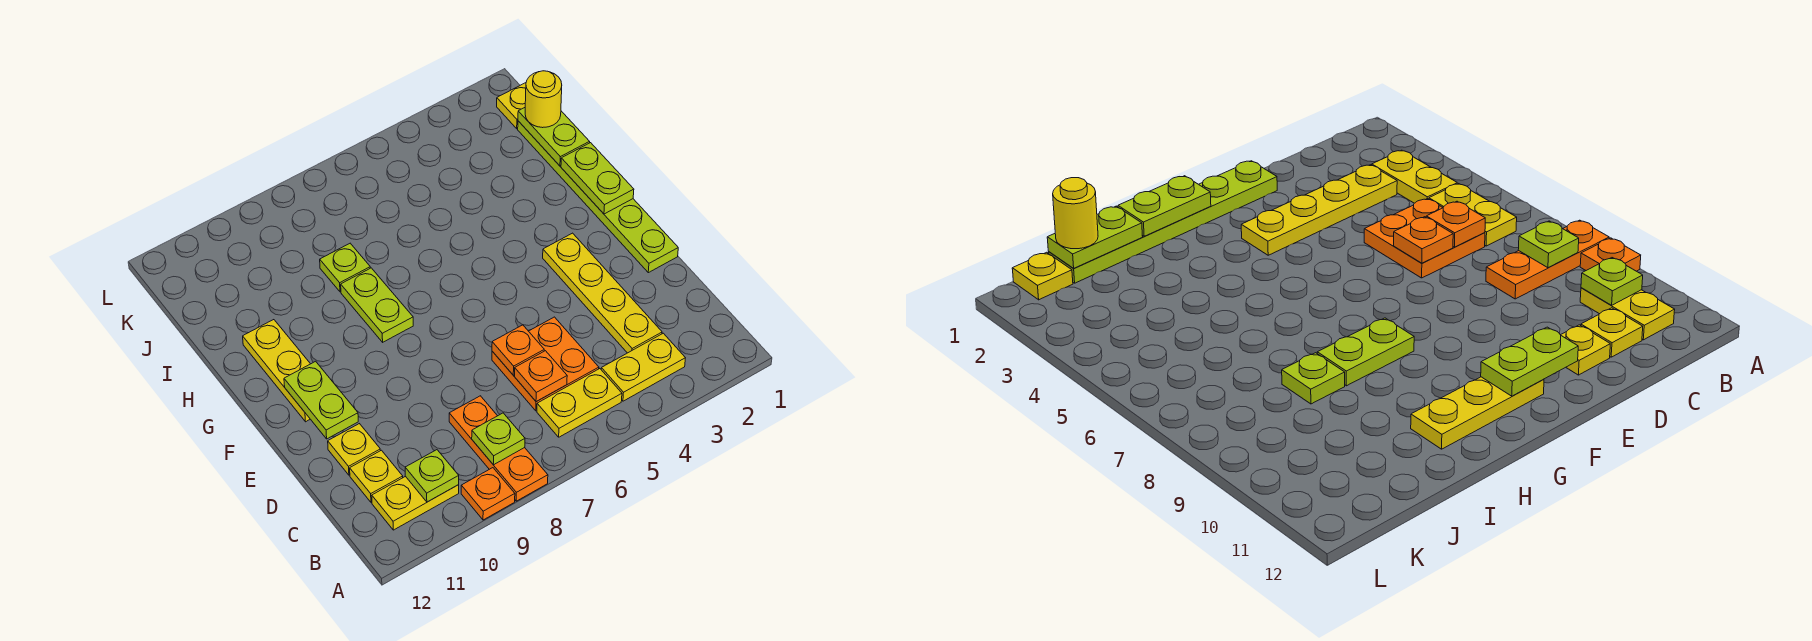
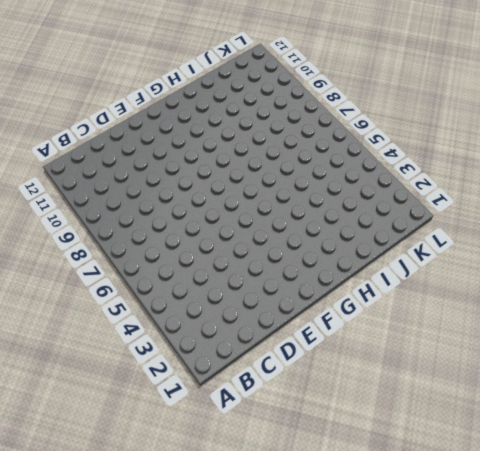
none -> orange plate A8:C8 level 1
none -> orange plate A9 level 1
none -> yellow plate B3:B4 level 1

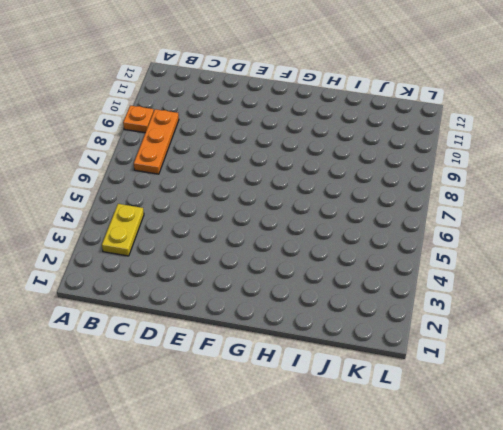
orange plate B7:B9 level 1 -> orange plate A8:C8 level 1
none -> yellow plate B5:B6 level 1
none -> yellow plate B10:B11 level 1
none -> yellow plate C3:F3 level 1

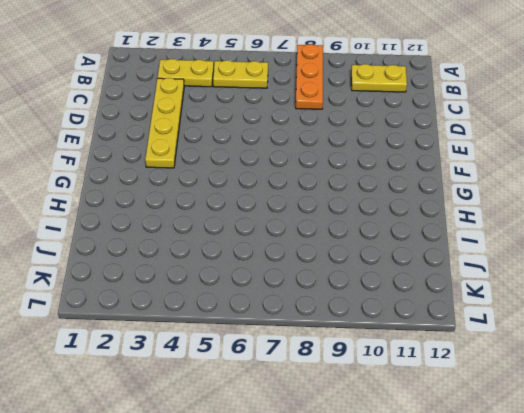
none -> orange plate A9 level 1
none -> orange plate C5:D6 level 1
none -> yellow plate C11 level 1

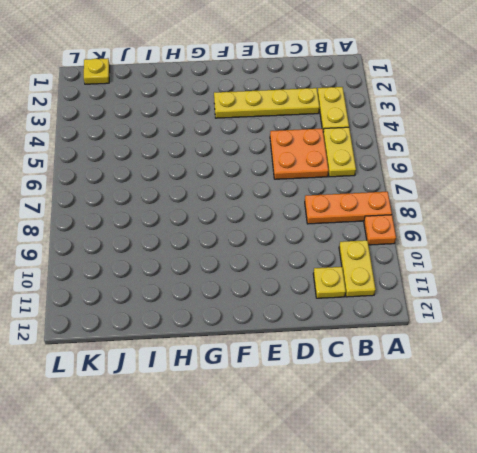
none -> yellow plate D11 level 1
none -> lime plate E1:J1 level 1
none -> yellow plate F11:H11 level 1

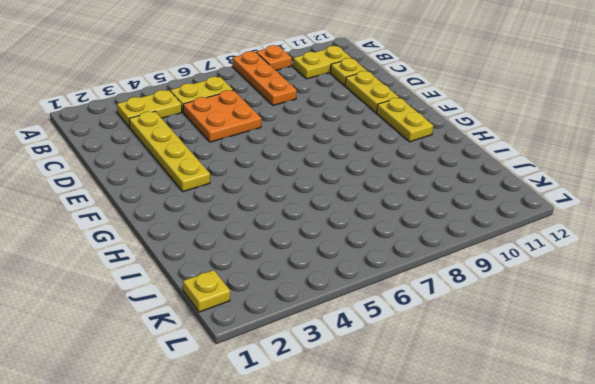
yellow plate D11:E11 level 1 -> yellow plate D11 level 1
yellow plate F11:G11 level 1 -> yellow plate F11:H11 level 1
none -> lime plate E1:J1 level 1
none -> lime plate G8:H8 level 1
none -> lime plate I8 level 1

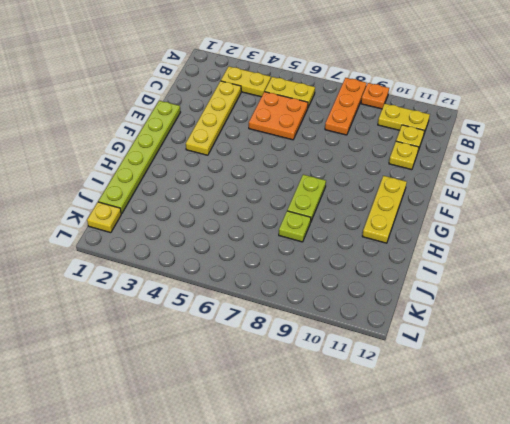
none -> lime plate B8 level 2
none -> lime plate B10 level 2
none -> orange plate C6 level 2

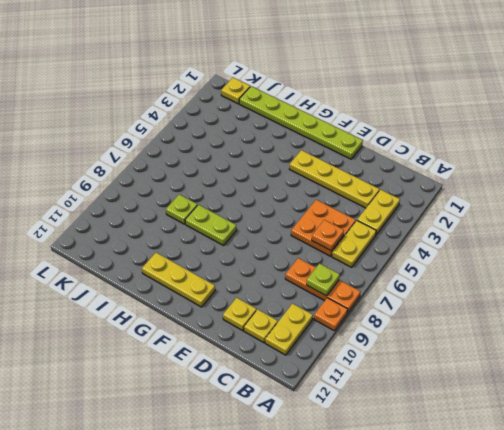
none -> lime plate B10 level 2
none -> orange plate D6 level 2
none -> lime plate E11:F11 level 2

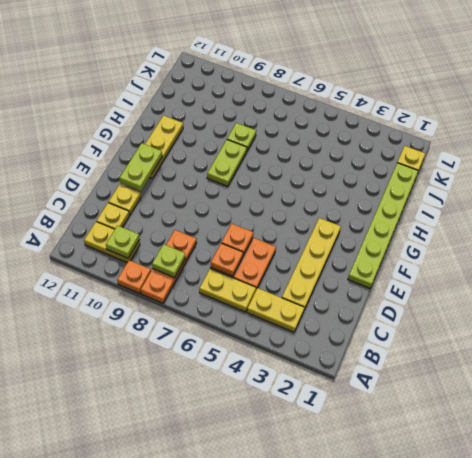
none -> lime plate G1:H1 level 2
none -> lime plate I1:J1 level 2
none -> yellow round brick J1 level 3

